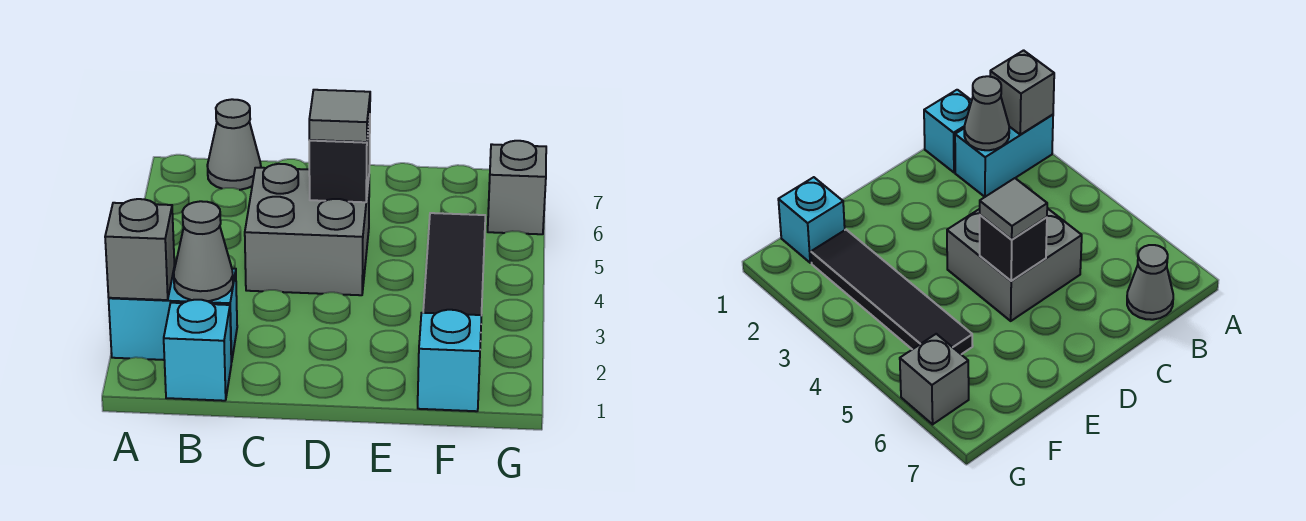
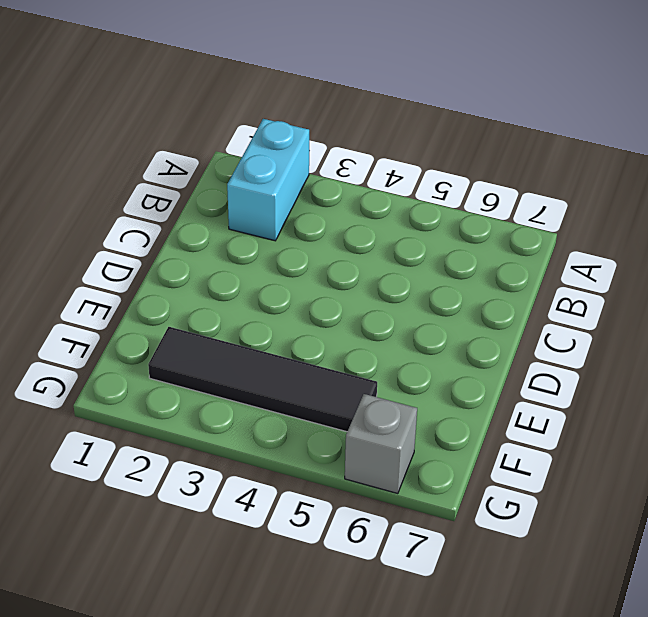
none -> cyan brick B1 level 1
none -> grey cone B7 level 1

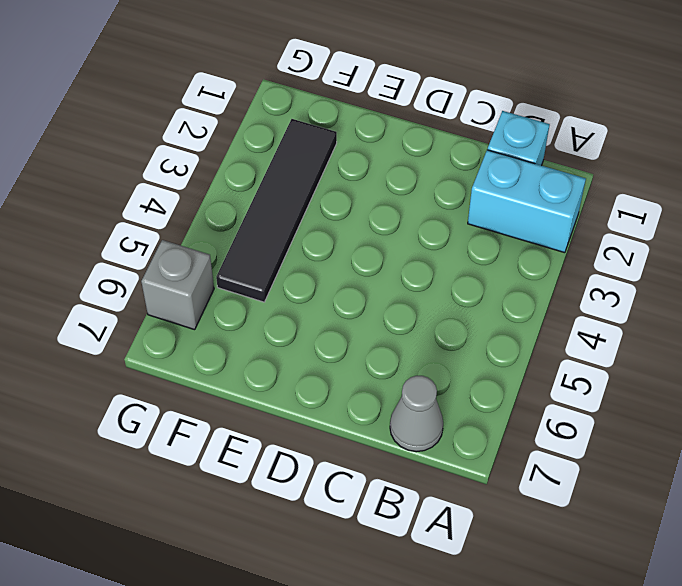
none -> grey brick C4:D5 level 1
none -> cyan brick F1 level 1

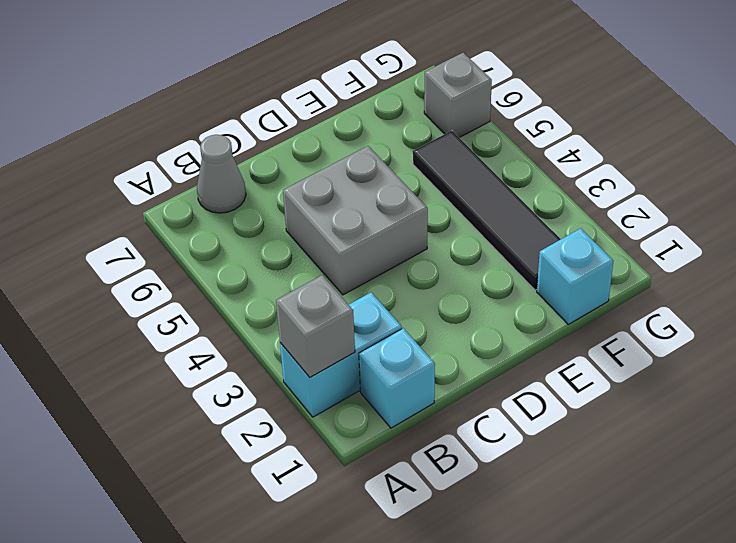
none -> grey cone B2 level 2
none -> black brick D5 level 2

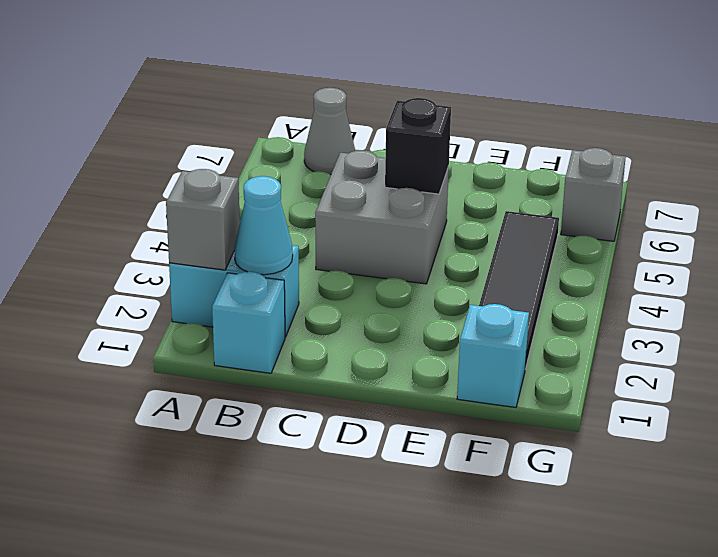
cyan cone B2 level 2 -> grey cone B2 level 2
none -> grey tile D5 level 3

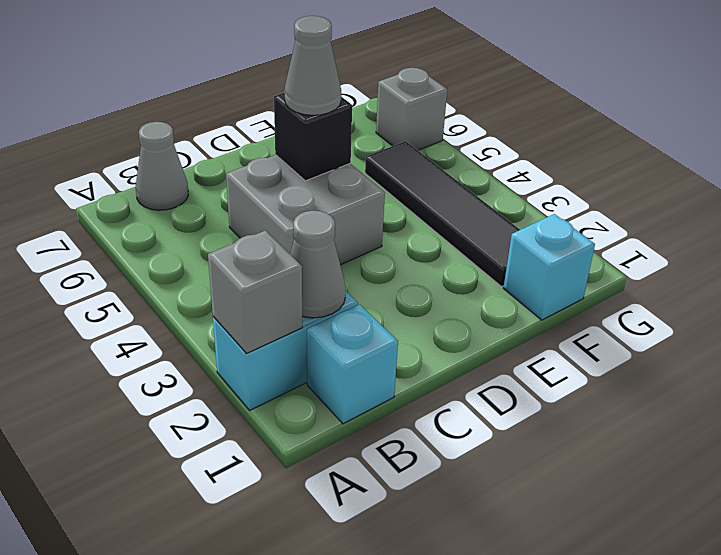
grey cone D5 level 3 -> grey tile D5 level 3

